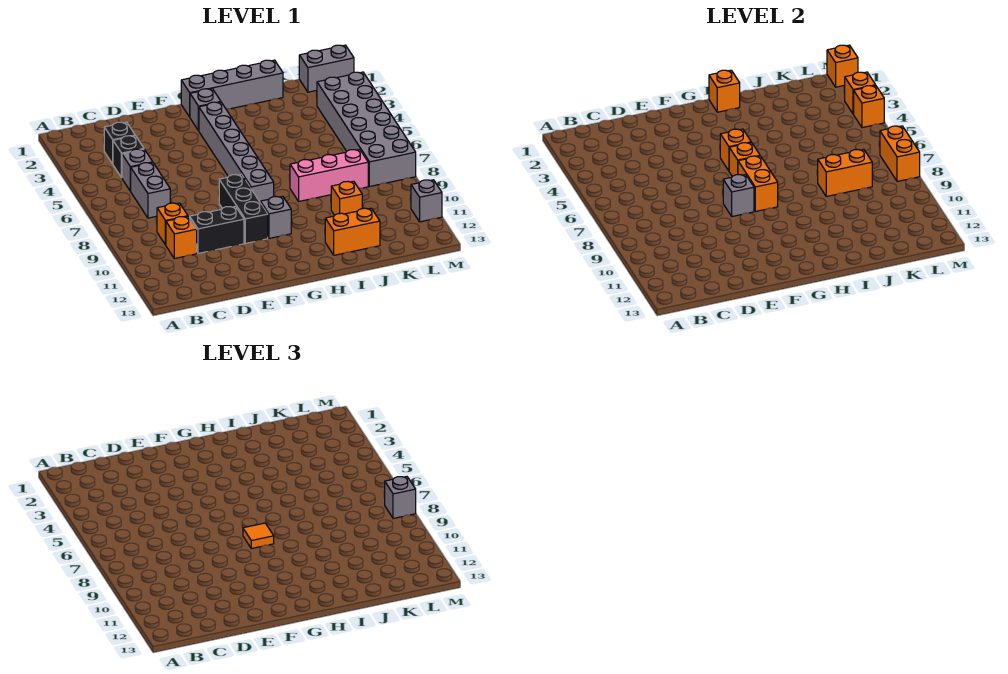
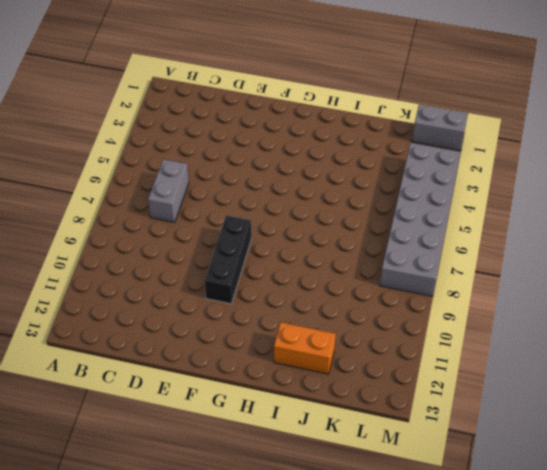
none -> black brick C3 level 1
none -> black brick C4 level 1
none -> grey brick C5 level 1
none -> orange brick C9 level 1

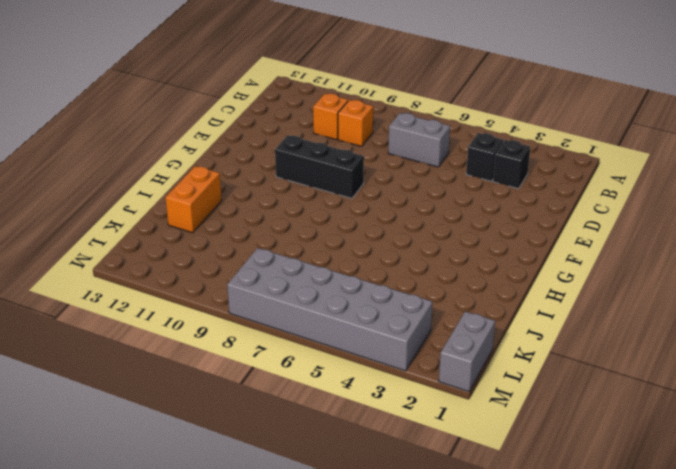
none -> grey brick C5 level 1
none -> black brick D10:E10 level 1
none -> grey brick G1:J1 level 1
none -> grey brick G2 level 1

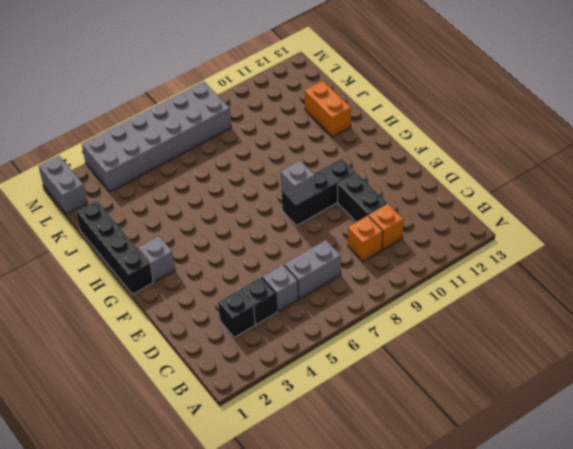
black brick G1:J1 level 1 -> grey brick G1:J1 level 1
none -> grey brick G3:G8 level 1
none -> grey brick G10 level 1
none -> pink brick I8:K8 level 1
none -> orange brick J10 level 1

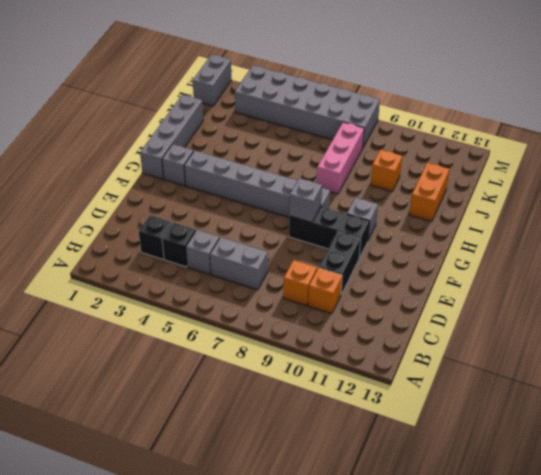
none -> grey brick M11 level 1
none -> orange brick G5 level 2
none -> orange brick G6 level 2
none -> orange brick G7:G8 level 2

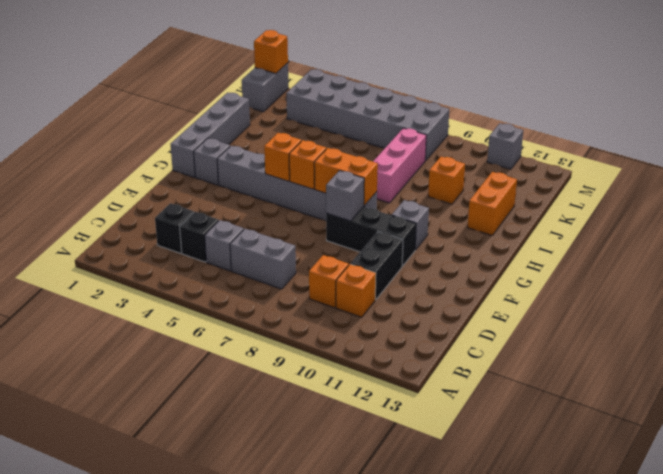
none -> orange brick H1 level 2
none -> orange brick J8:K8 level 2
none -> orange brick M3 level 2
none -> orange brick M4 level 2

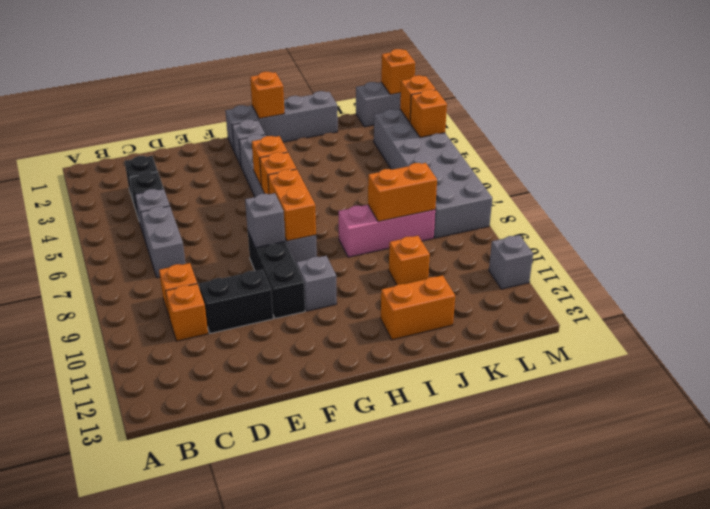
none -> orange brick M7:M8 level 2
none -> orange tile G8 level 3
none -> grey brick M8 level 3

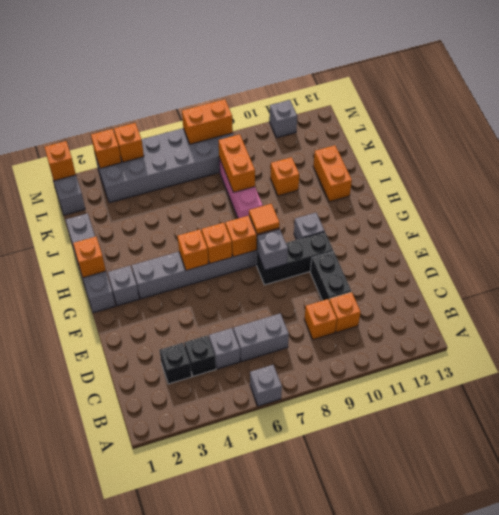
grey brick A6 level 1 -> grey brick M8 level 3

